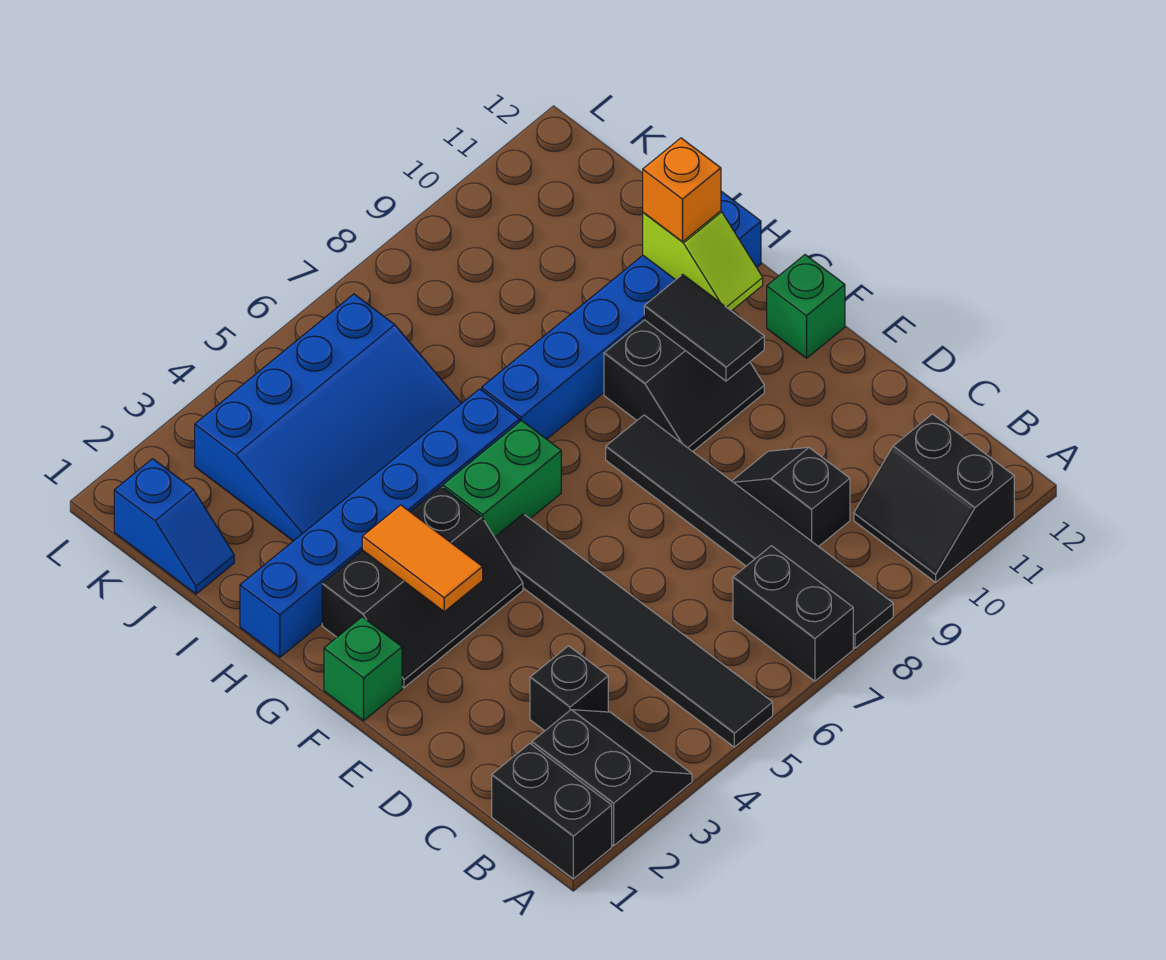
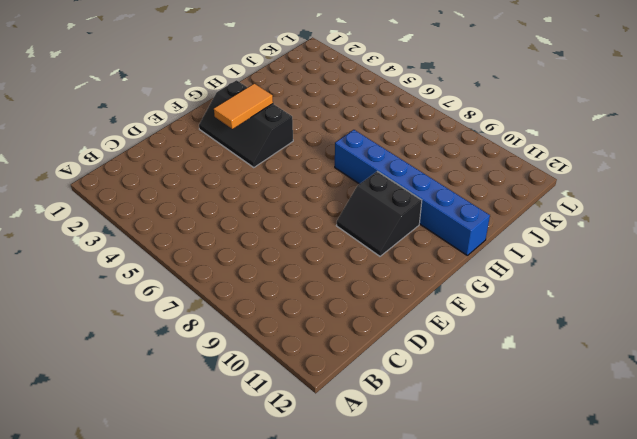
none -> black brick A1:B1 level 1
none -> black slope A2:B3 level 1 top 2
none -> black tile A5:F5 level 1

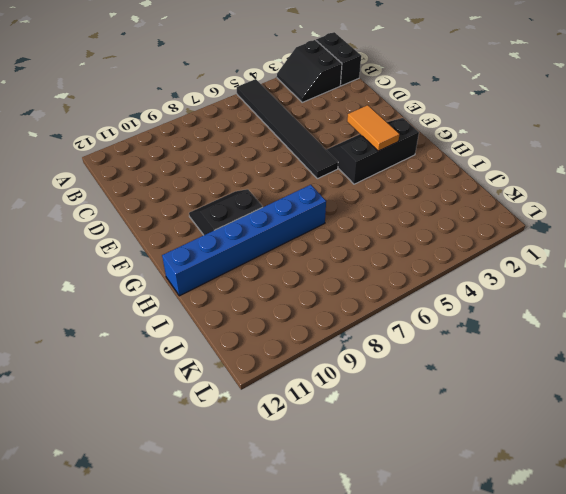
none -> black brick A7:B7 level 1
none -> black tile A8:F8 level 1
none -> black slope A10:B11 level 1 top 11

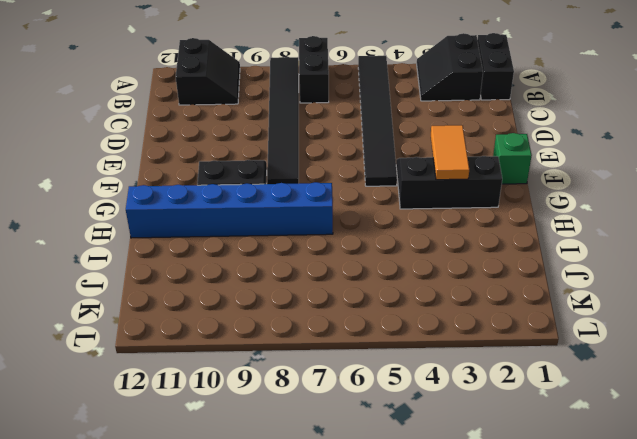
none -> black brick C3 level 1
none -> black slope C9:D9 level 1 top C
none -> green brick F12 level 1

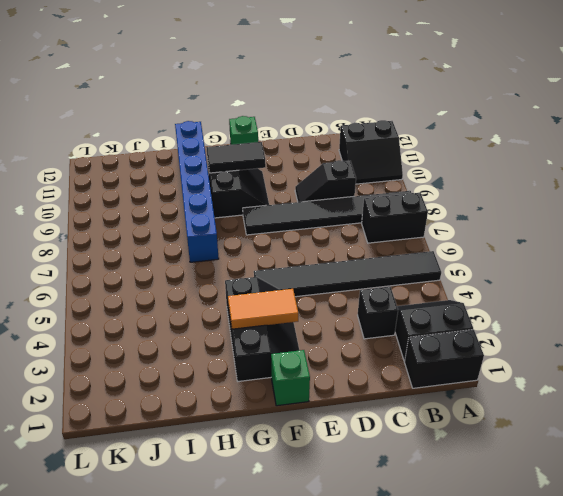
none -> green brick G5:G6 level 1
none -> blue brick H1:H6 level 1
none -> blue slope I3:K6 level 1 top K

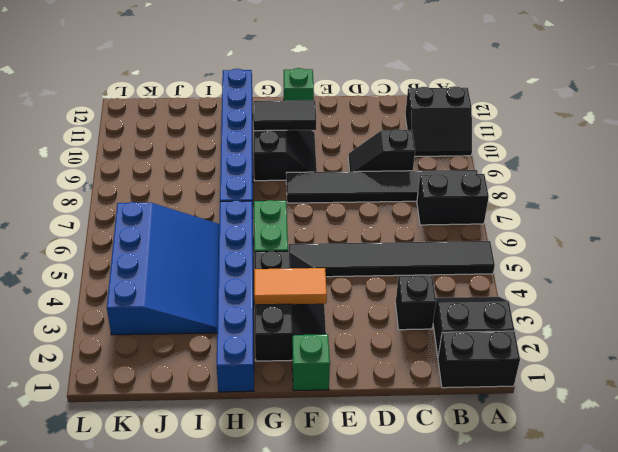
none -> blue slope J1:K1 level 1 top K
none -> lime slope G11:H11 level 2 top H
none -> orange brick H11 level 3

